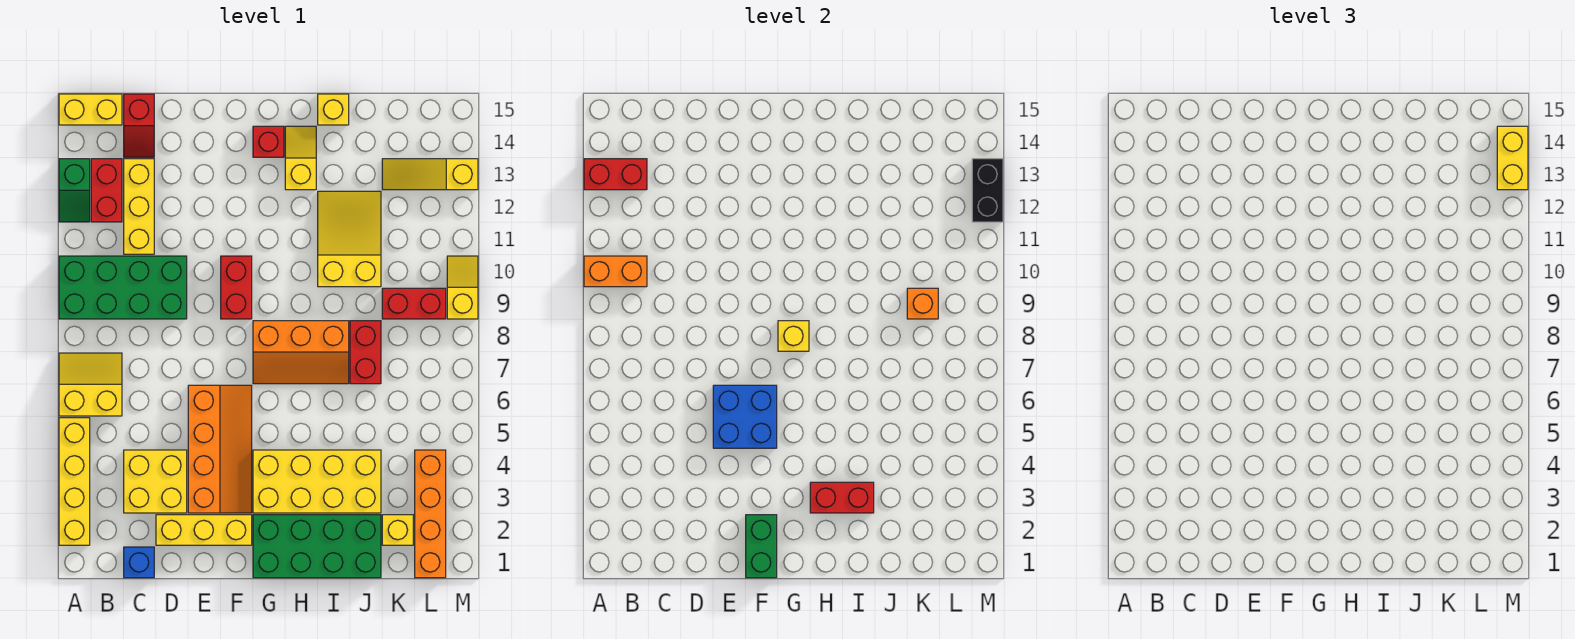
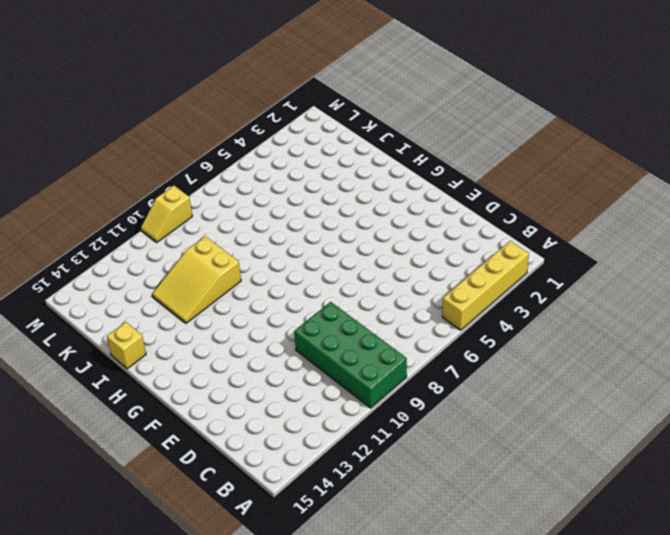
none -> yellow slope A6:B7 level 1 top 6
none -> green slope A12:A13 level 1 top 13
none -> yellow brick A15:B15 level 1
none -> red brick B12:B13 level 1

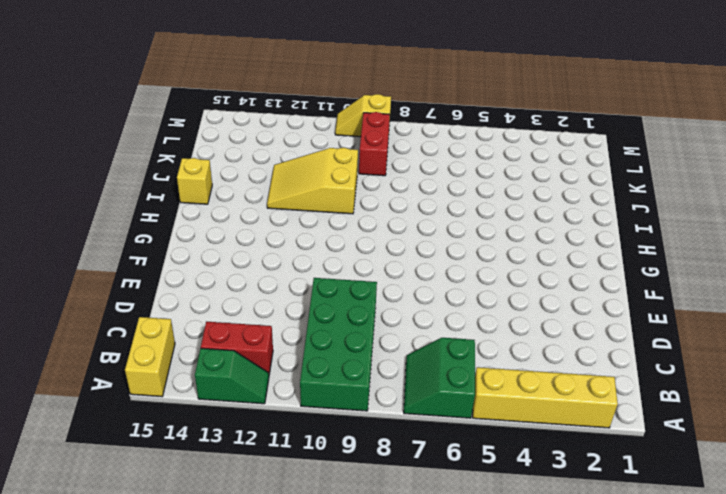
green slope A6:B7 level 1 top 6 -> yellow slope A6:B7 level 1 top 6
none -> blue brick C1 level 1
none -> yellow brick C3:D4 level 1
none -> yellow brick C11:C13 level 1
none -> red slope C14:C15 level 1 top 15

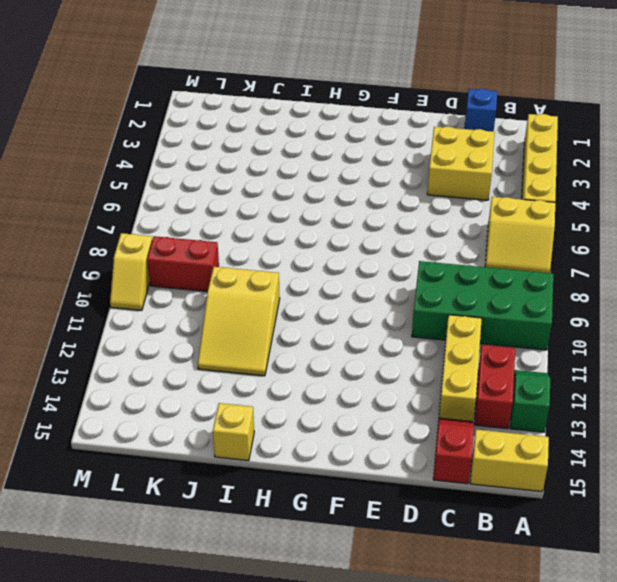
none -> yellow brick D2:F2 level 1
none -> orange slope E3:F6 level 1 top E
none -> red brick F9:F10 level 1
none -> green brick G1:J2 level 1

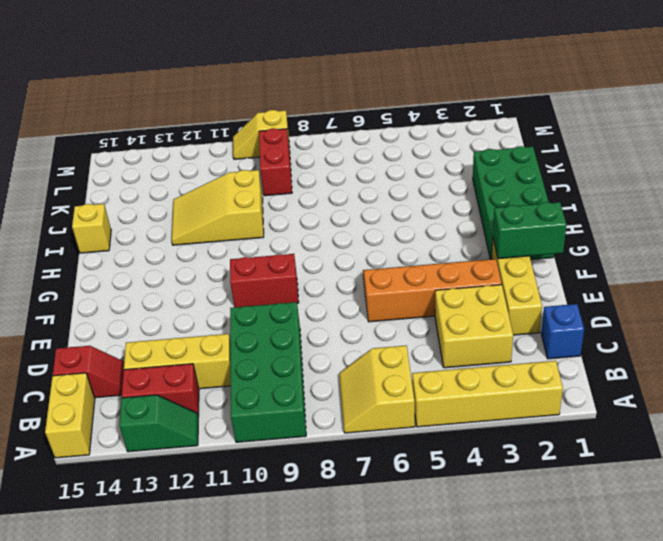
none -> yellow brick G3:J4 level 1
none -> orange slope G7:I8 level 1 top 8
none -> red brick G14 level 1
none -> yellow slope H13:H14 level 1 top 13

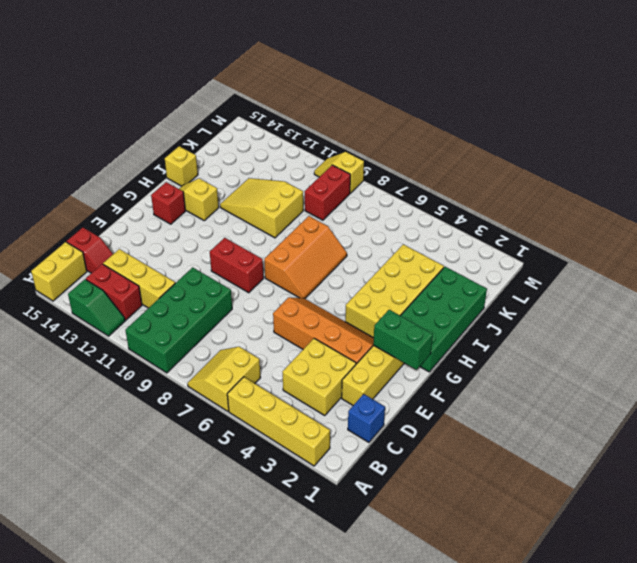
none -> red brick J7:J8 level 1
none -> yellow brick K2 level 1
none -> yellow slope K13:M13 level 1 top M
none -> orange brick L1:L4 level 1

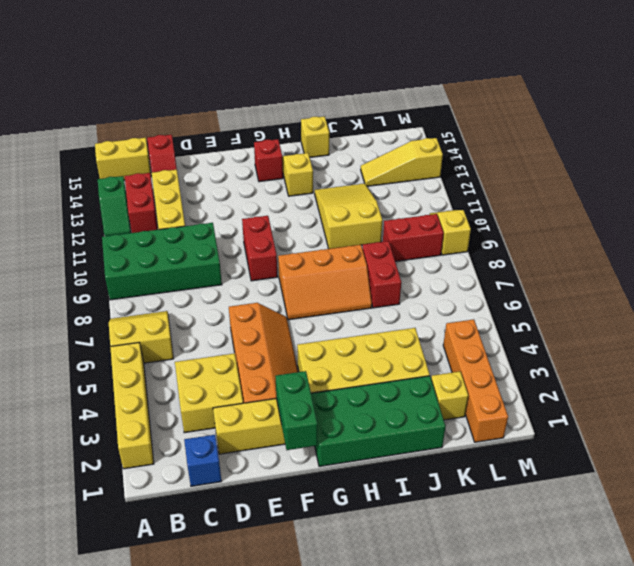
none -> orange brick A10:B10 level 2
none -> red brick A13:B13 level 2
none -> blue brick E5:F6 level 2
none -> yellow brick G8 level 2

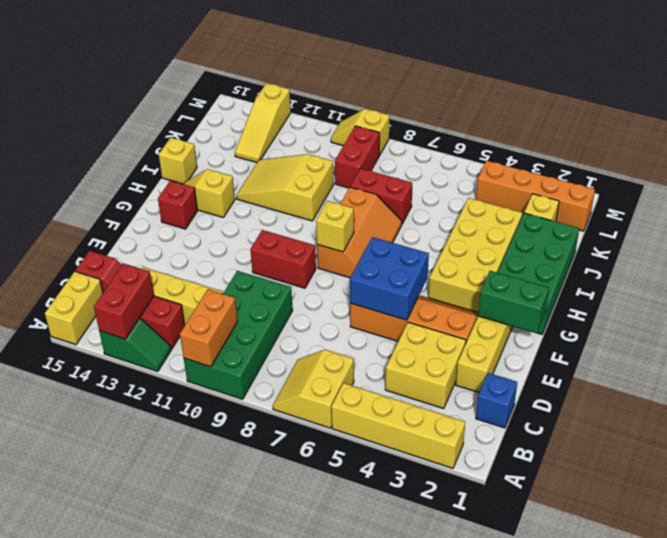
none -> red brick H3:I3 level 2
none -> orange brick K9 level 2
none -> black brick M12:M13 level 2
none -> yellow brick M13:M14 level 3

